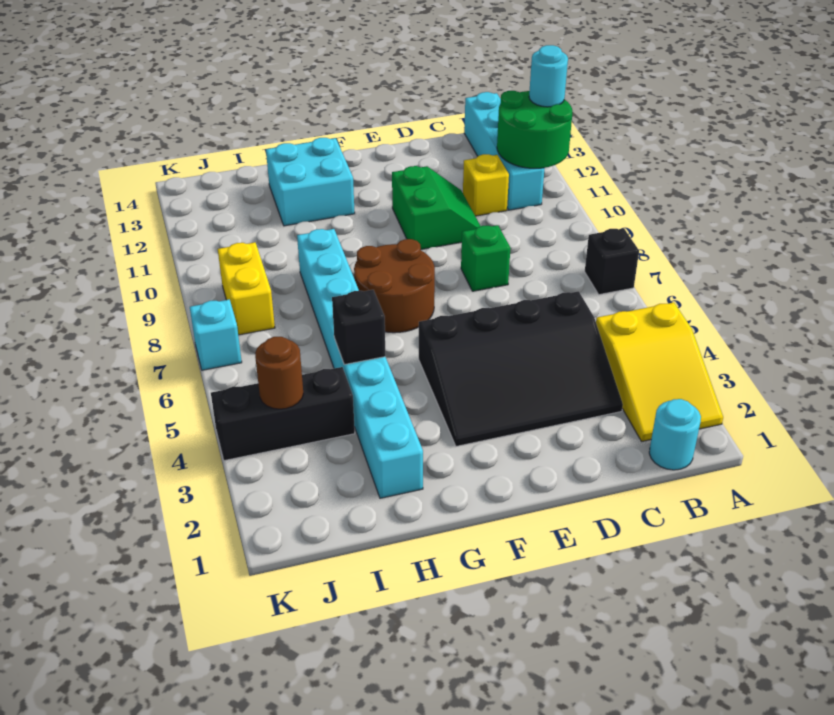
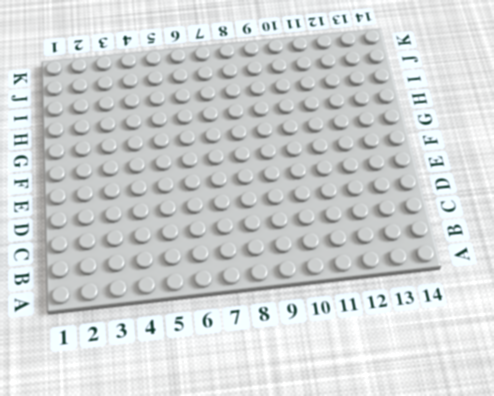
none -> yellow slope A2:B4 level 1 top 4
none -> black brick A7 level 1
none -> cyan round brick B1 level 1

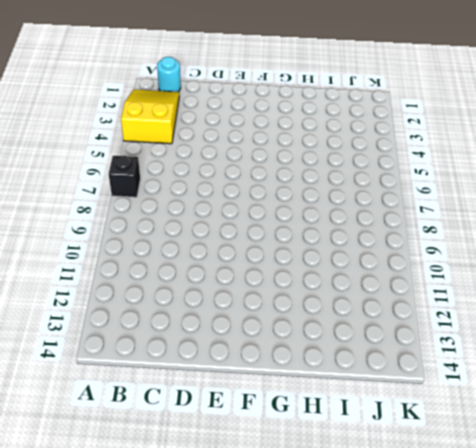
none -> cyan brick B11:B14 level 1
none -> black slope C3:F5 level 1 top 5
none -> yellow brick C11 level 1

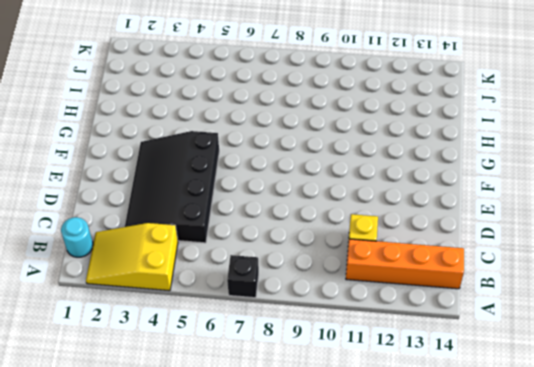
orange brick B11:B14 level 1 -> cyan brick B11:B14 level 1
none -> green brick D8 level 1
none -> green slope D10:E11 level 1 top E
none -> brown round brick F7:G8 level 1

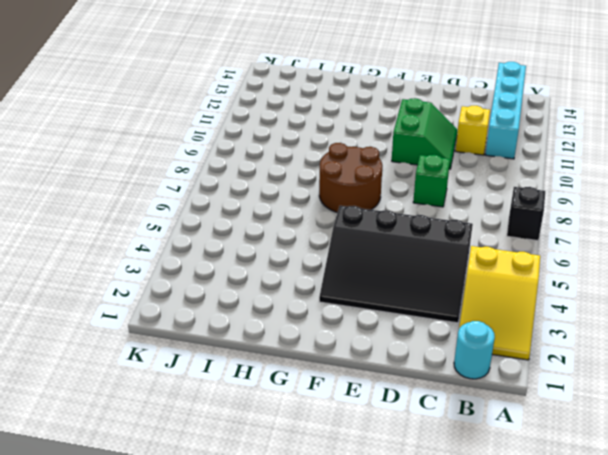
none -> cyan brick G12:H13 level 1
none -> cyan brick H2:H9 level 1
none -> black brick I4:K4 level 1

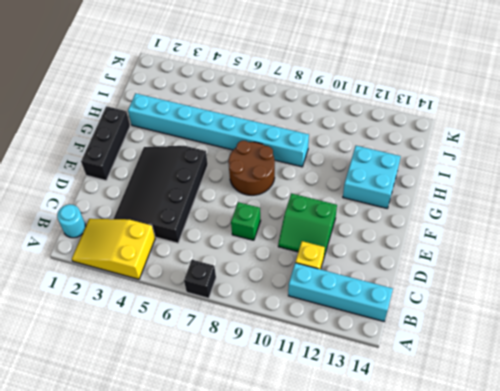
black brick E1:G1 level 1 -> black brick I4:K4 level 1
none -> yellow brick J8:J9 level 1
none -> cyan brick K7 level 1
none -> green round brick A11:B12 level 2

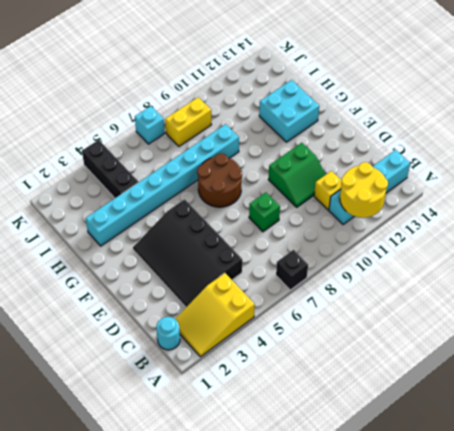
yellow round brick A11:B12 level 2 -> green round brick A11:B12 level 2
none -> black brick H5 level 2
none -> brown round brick J4 level 2
none -> cyan round brick A12 level 3

